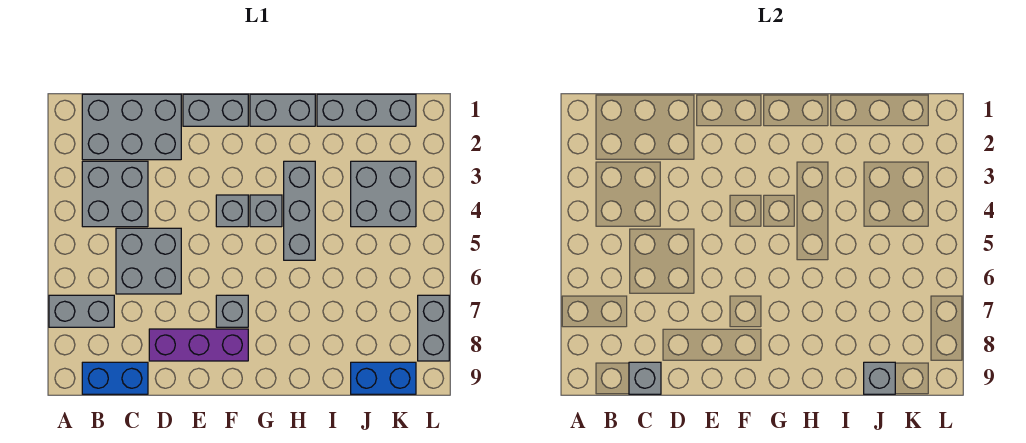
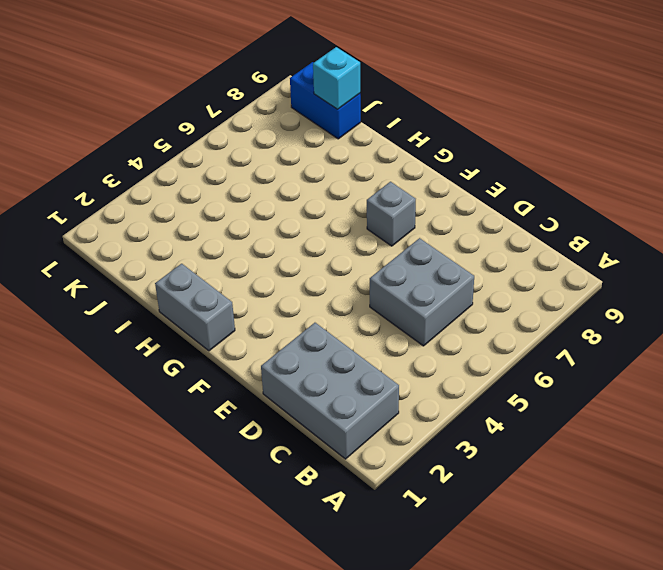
cyan brick J9 level 2 -> grey brick J9 level 2
none -> grey brick A7:B7 level 1
none -> grey brick B3:C4 level 1
none -> blue brick B9:C9 level 1

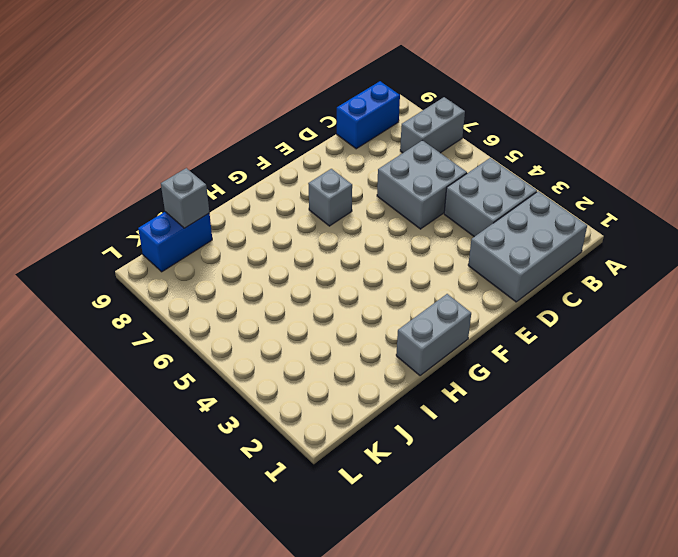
none -> purple brick D8:F8 level 1
none -> grey brick E1:F1 level 1
none -> grey brick F4 level 1

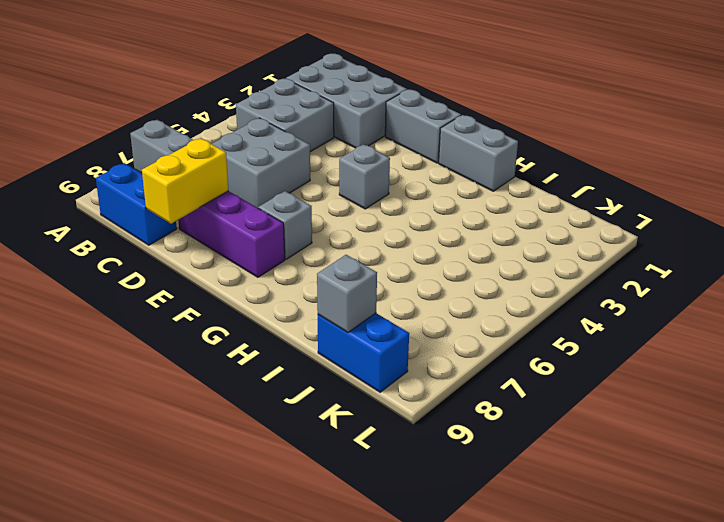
yellow brick D8:D9 level 2 -> none
none -> grey brick G4 level 1
none -> grey brick H3:H5 level 1
none -> grey brick I1:K1 level 1

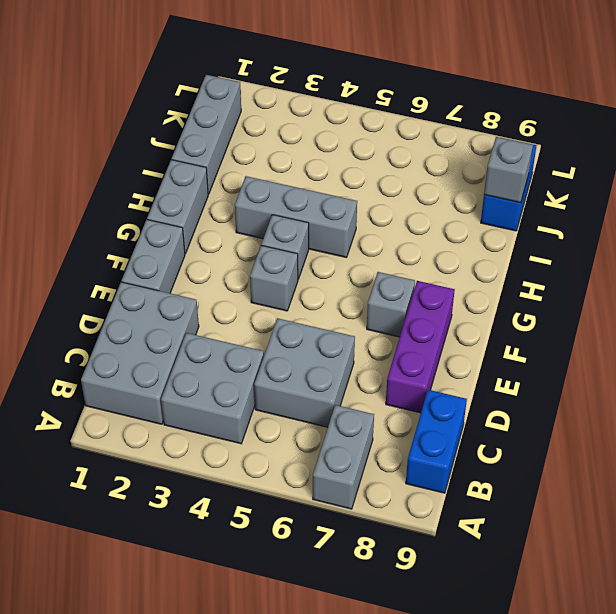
none -> grey brick J3:K4 level 1
none -> grey brick L7:L8 level 1
none -> grey brick C9 level 2

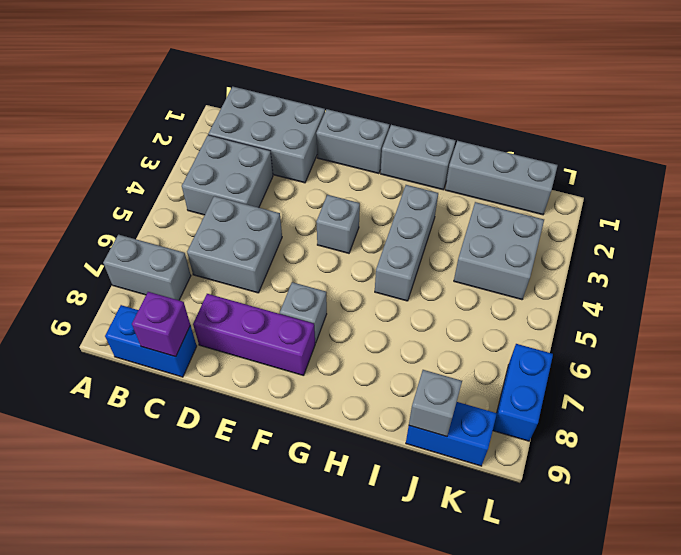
purple brick C9 level 2 -> grey brick C9 level 2
blue brick L7:L8 level 1 -> grey brick L7:L8 level 1
none -> grey brick G4 level 1

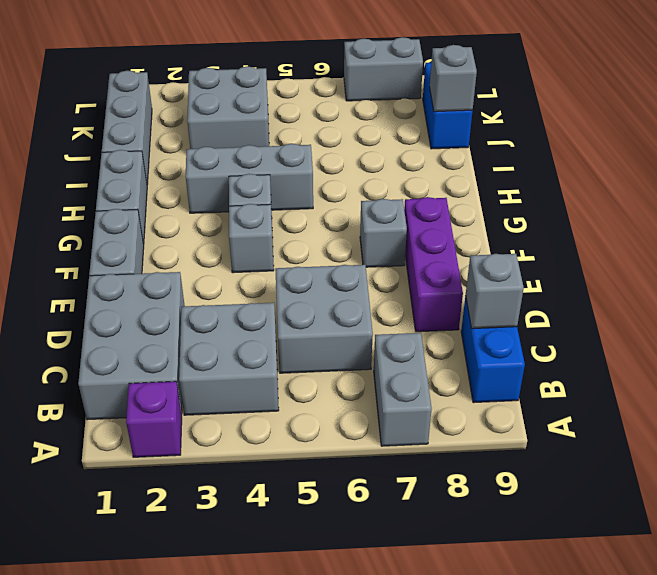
purple brick A2 level 1 -> none

